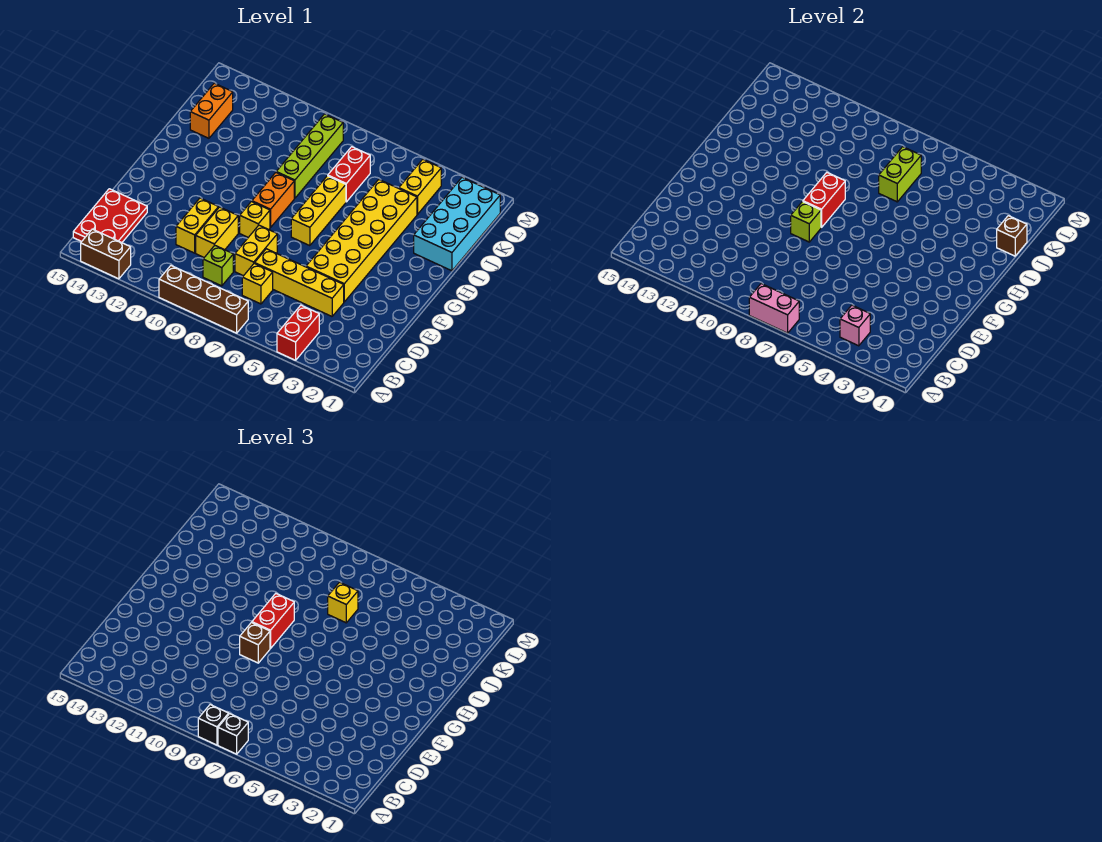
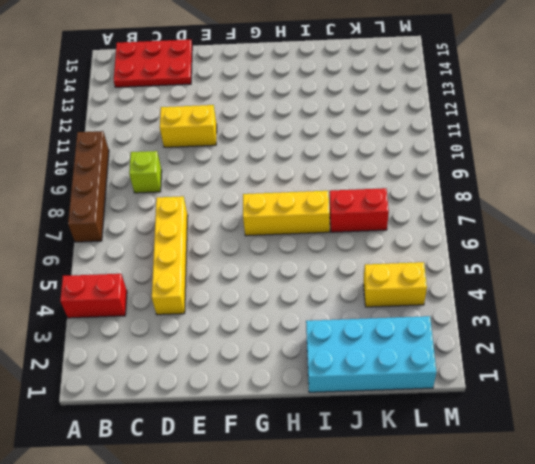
none -> brown brick A13:A14 level 1
none -> yellow brick C7 level 1
none -> yellow brick D8:E8 level 1
none -> yellow brick D10:E10 level 1

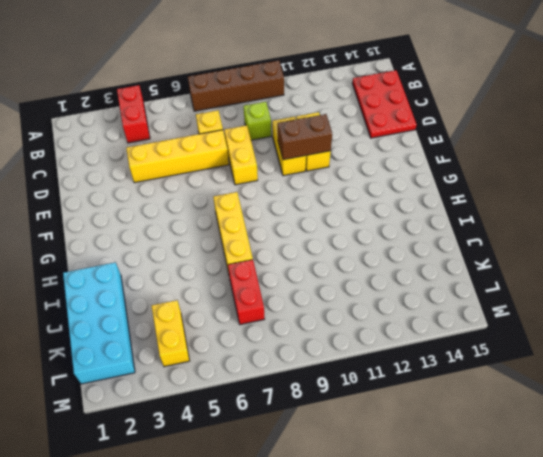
brown brick E10:E11 level 2 -> brown brick A13:A14 level 1
none -> yellow brick E4:J5 level 1
none -> yellow brick F9 level 1
none -> orange brick G9:H9 level 1
none -> lime brick I9:L9 level 1

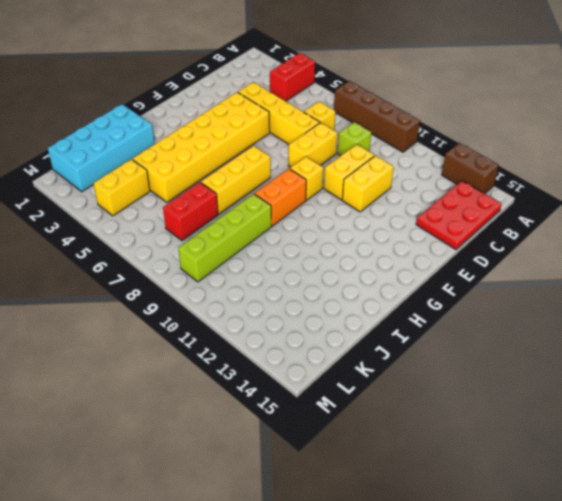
none -> orange brick J14:K14 level 1
none -> pink brick A7:A8 level 2
none -> pink brick B4 level 2
none -> lime brick F9 level 2

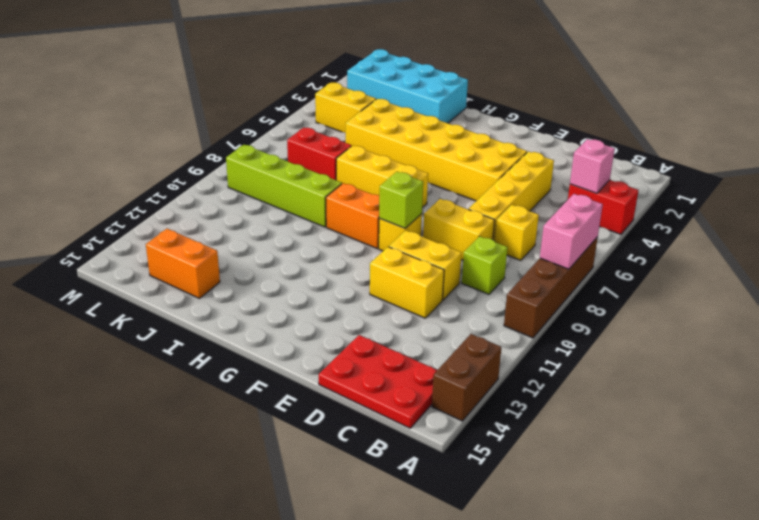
none -> red brick G9:H9 level 2
none -> brown brick J1 level 2
none -> lime brick J7:K7 level 2
none -> black brick A7 level 3

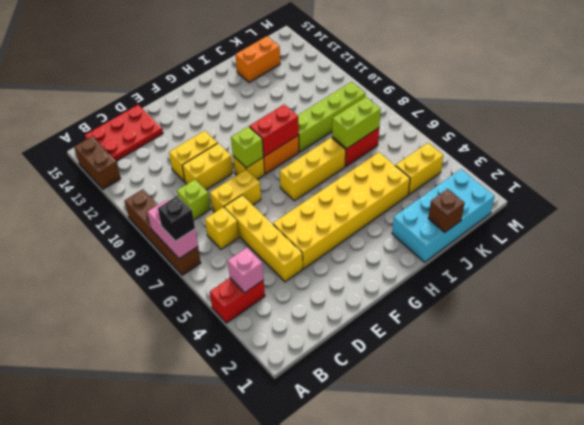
none -> black brick A8 level 3
none -> brown brick F9 level 3
none -> red brick G9:H9 level 3
none -> yellow brick J7 level 3

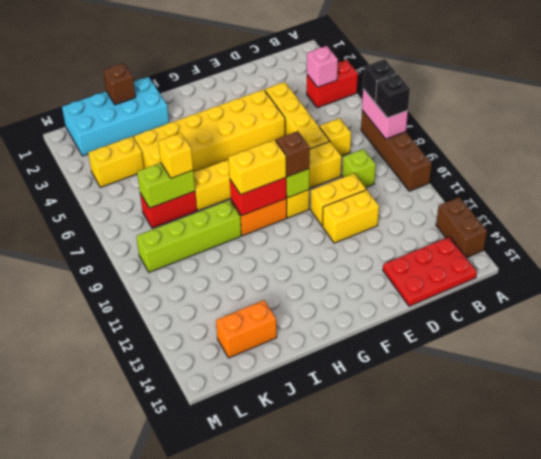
yellow brick G9:H9 level 3 -> red brick G9:H9 level 3

